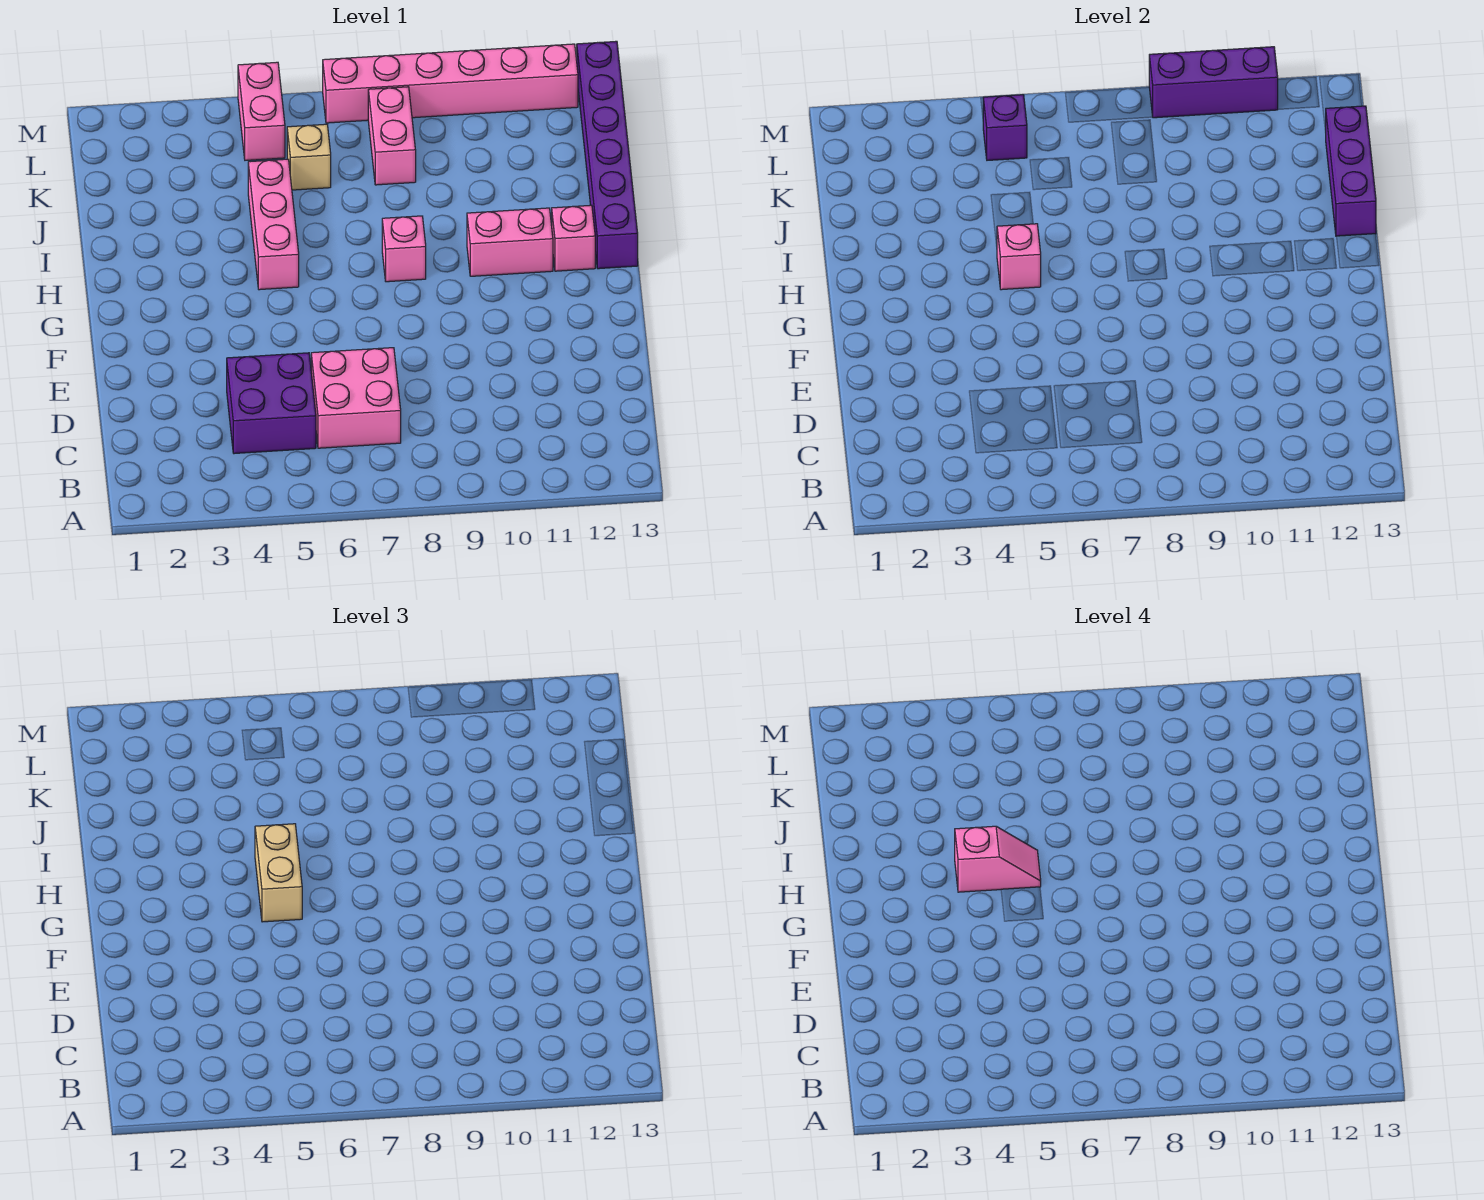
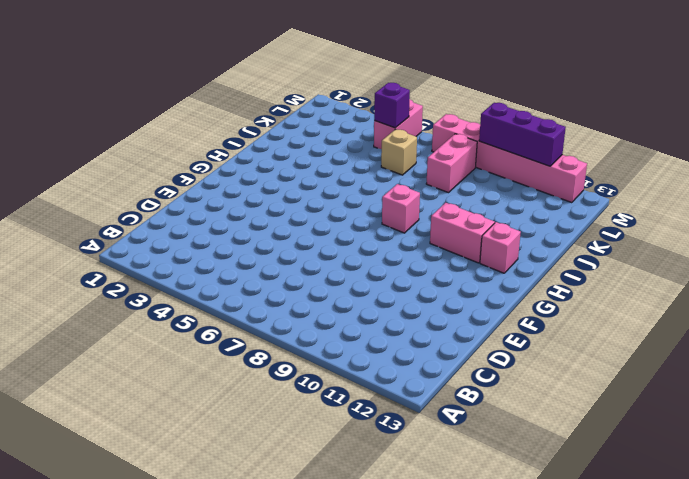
none -> purple brick C4:D5 level 1
none -> pink brick C6:D7 level 1
none -> pink brick H5:J5 level 1

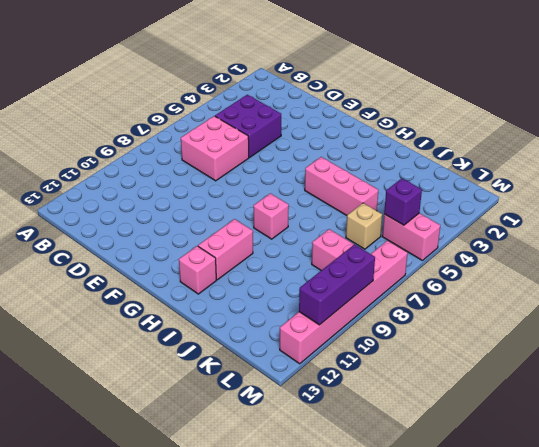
none -> purple brick H13:M13 level 1
none -> pink brick H5 level 2
none -> purple brick I13:K13 level 2

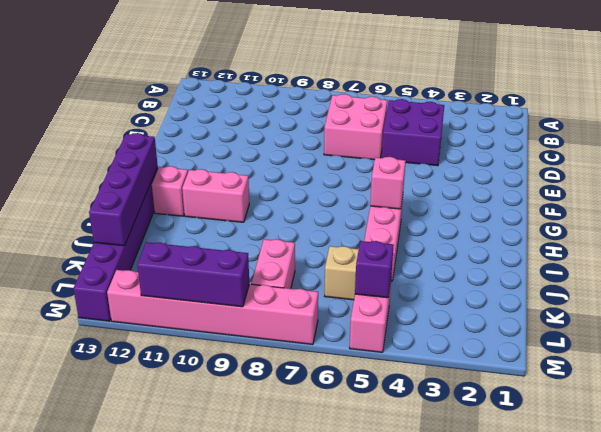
purple brick H13:K13 level 2 -> purple brick I13:K13 level 2
none -> pink brick H8 level 1
none -> tan brick G5:H5 level 3
none -> pink slope H4:H5 level 4 top 4

